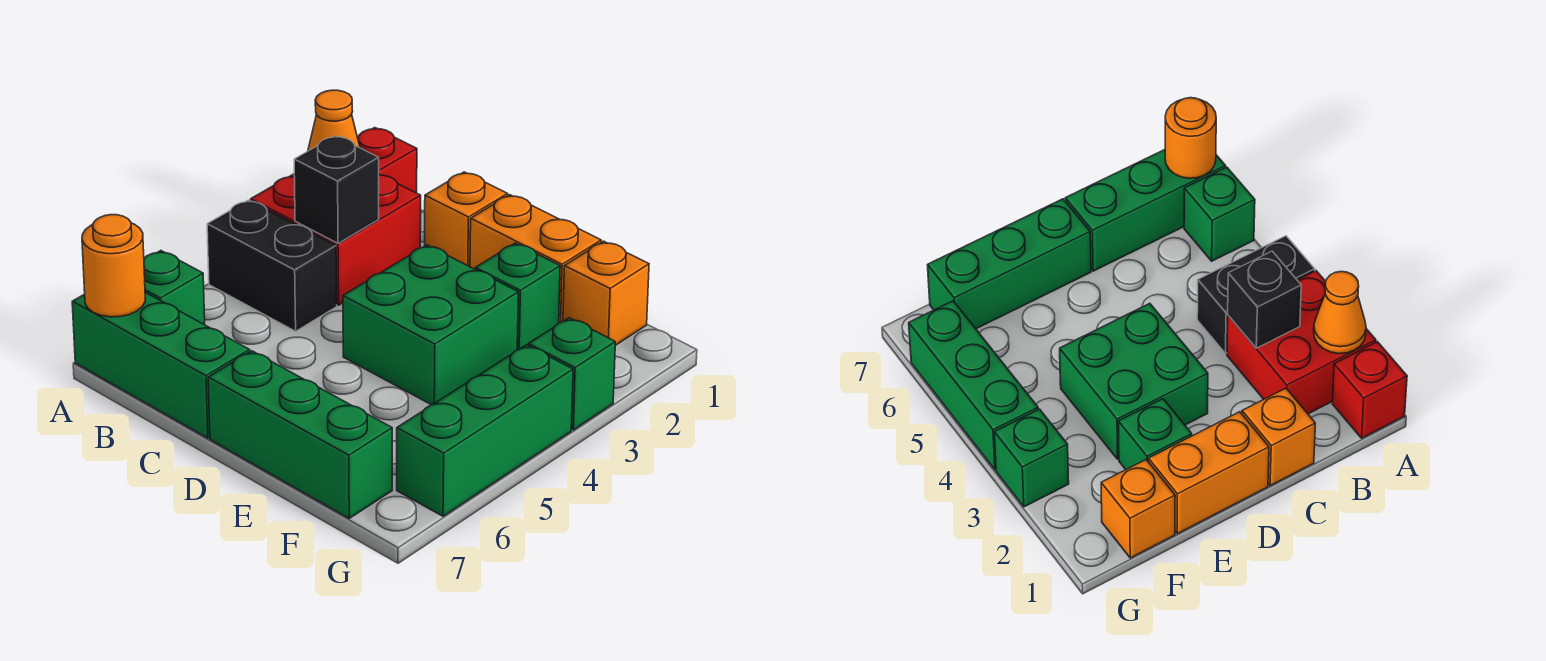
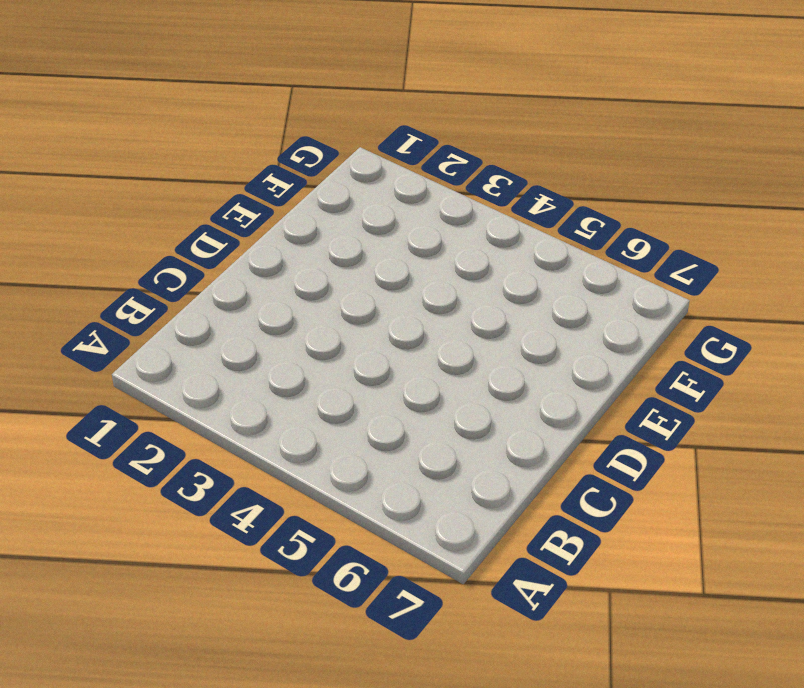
none -> red brick A1 level 1
none -> red brick A2:B3 level 1
none -> black brick A4:B4 level 1

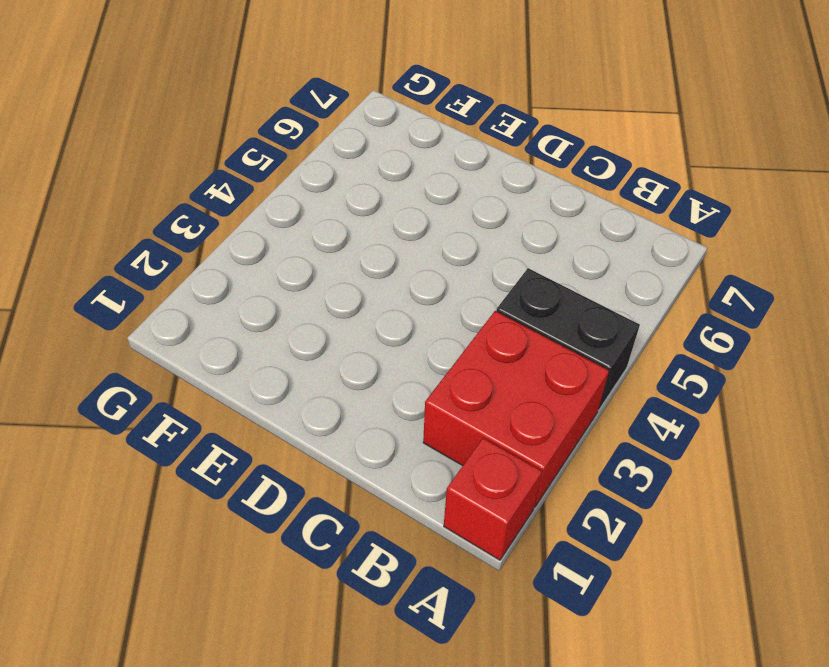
none -> green brick A6 level 1
none -> green brick A7:C7 level 1
none -> orange brick C1 level 1

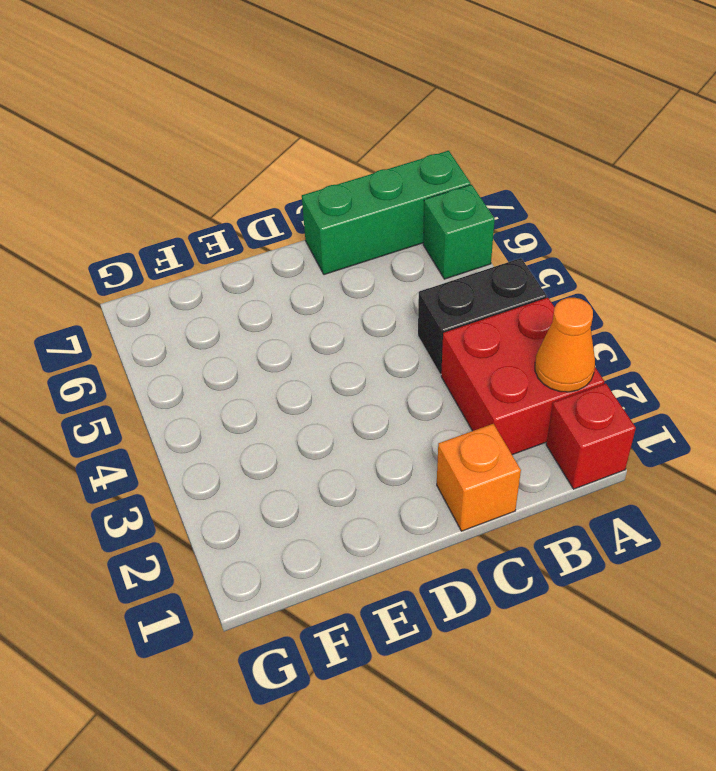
none -> orange brick D1:E1 level 1
none -> green brick D3:E4 level 1
none -> green brick D7:F7 level 1

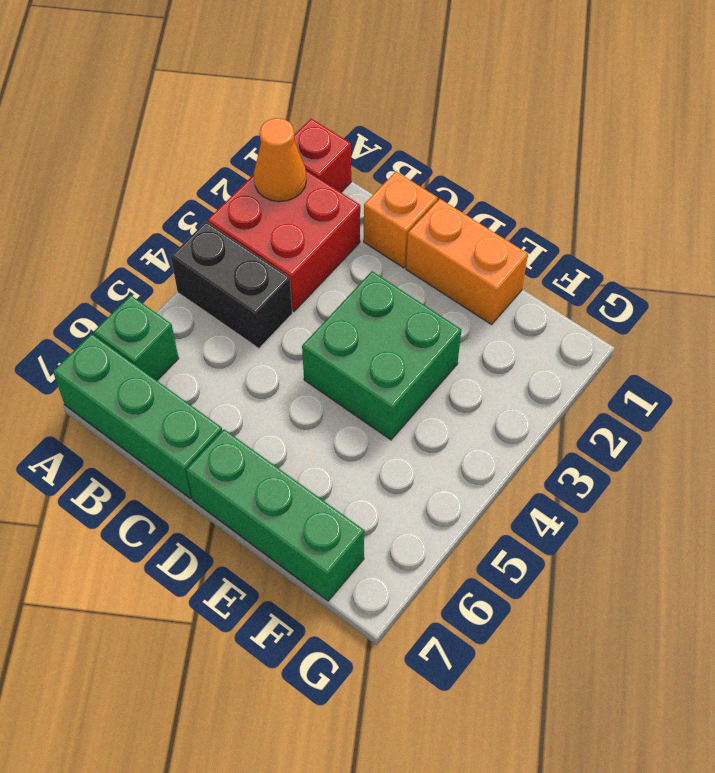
none -> green brick E2 level 1
none -> orange brick F1 level 1
none -> green brick G3 level 1

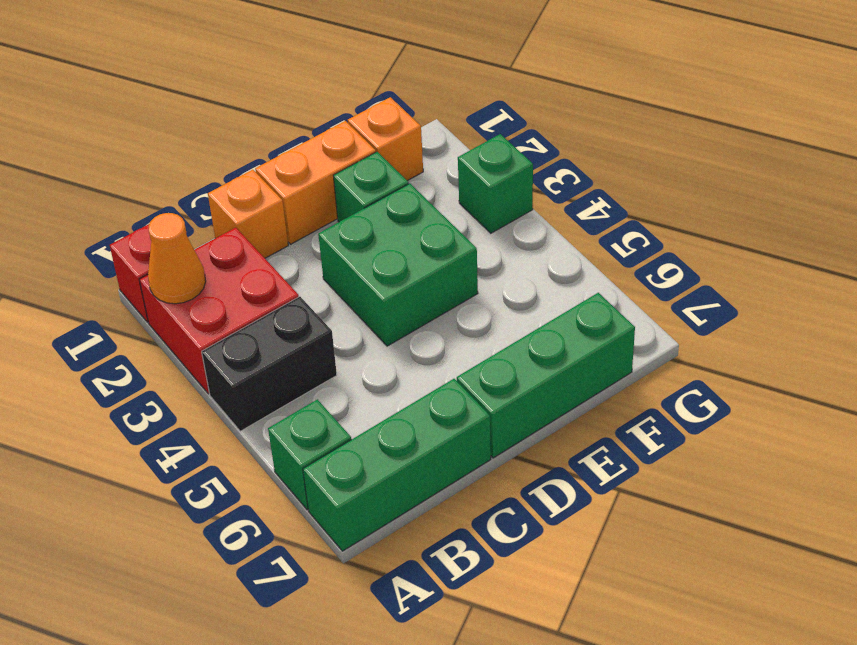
none -> green brick G4:G6 level 1
none -> orange round brick A7 level 2
none -> black brick B3 level 2

